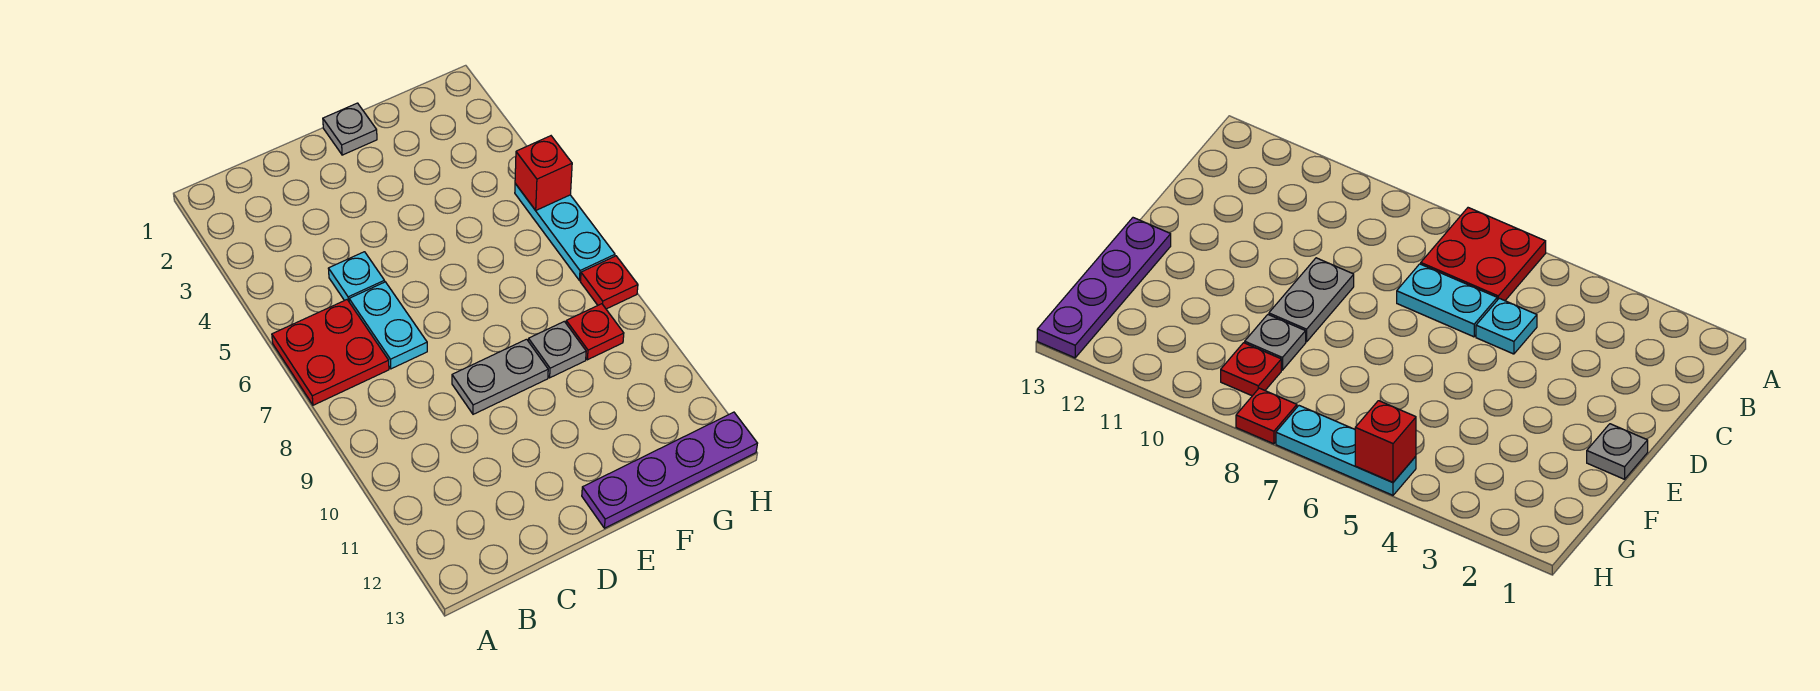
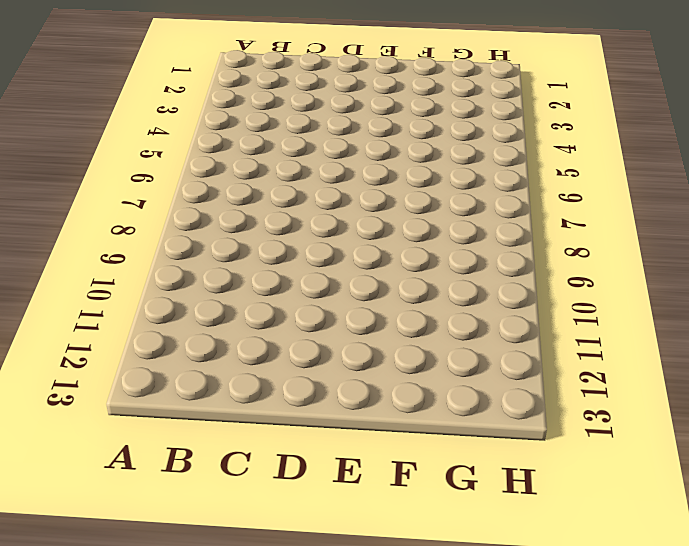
none -> red plate A6:B7 level 1
none -> cyan plate C5 level 1

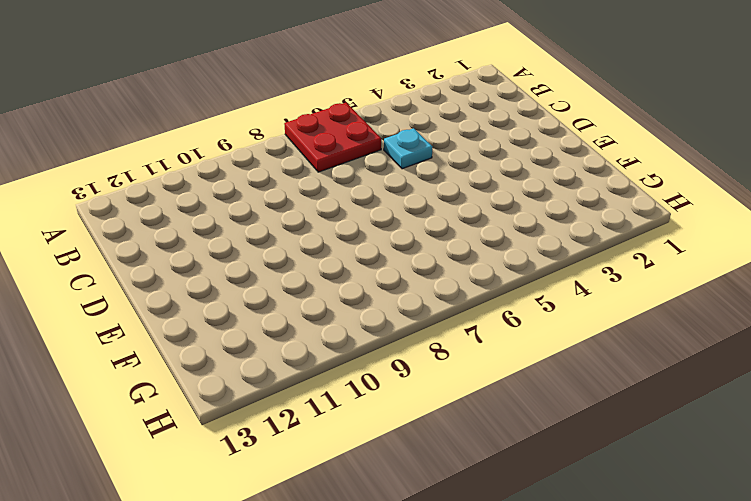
none -> cyan plate C6:C7 level 1
none -> grey plate D9:E9 level 1

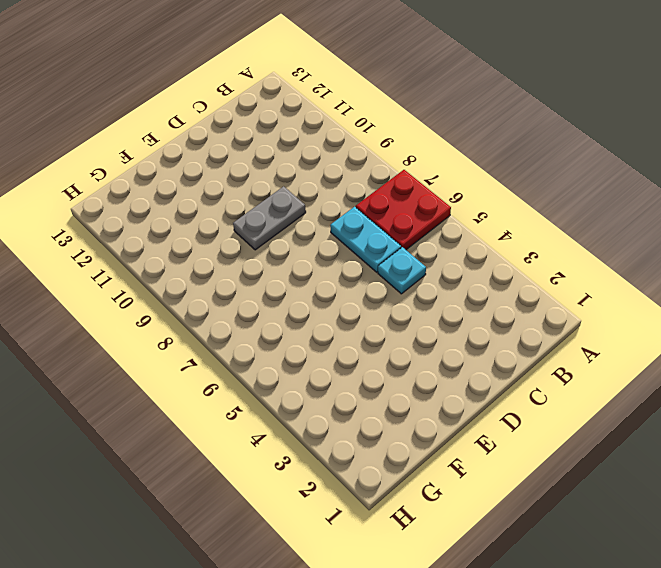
none -> grey plate E1 level 1
none -> purple plate E13:H13 level 1

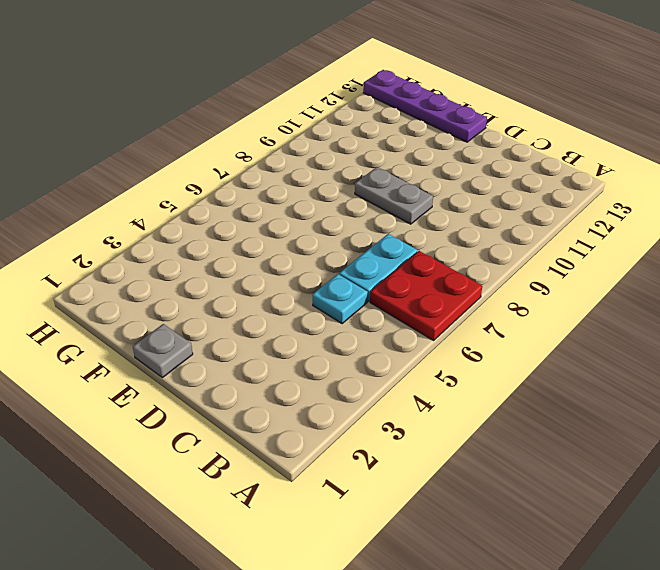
none -> grey plate F9 level 1
none -> red plate G9 level 1

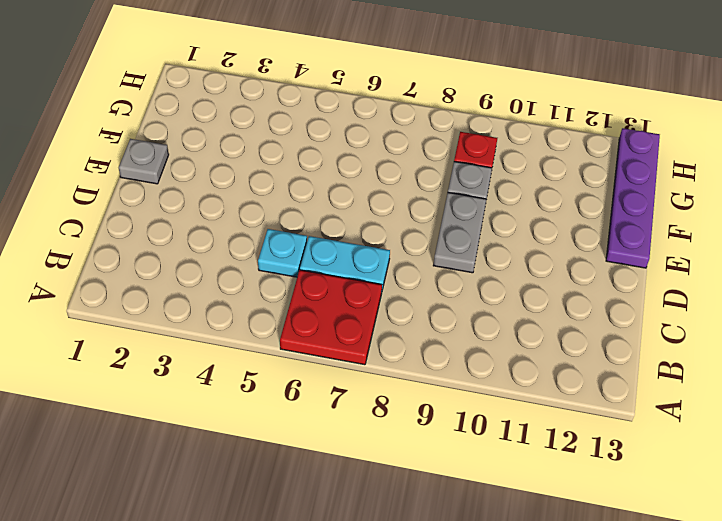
none -> cyan plate H5:H7 level 1
none -> red plate H8 level 1

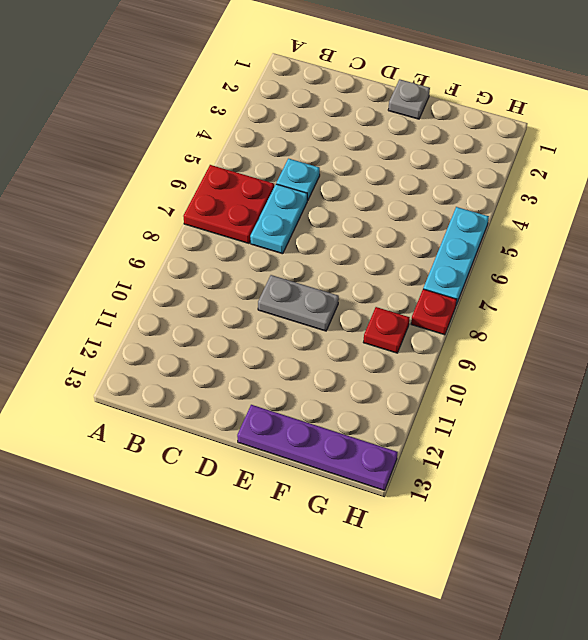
none -> grey plate F9 level 1
none -> red brick H5 level 2

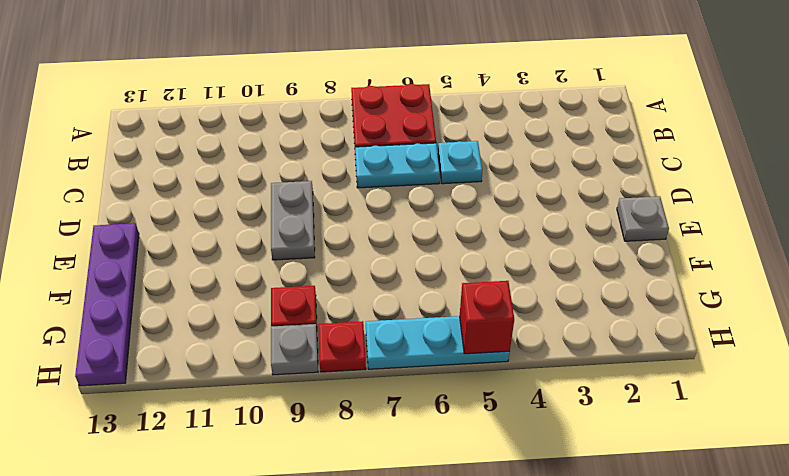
grey plate H9 level 1 -> grey plate F9 level 1

